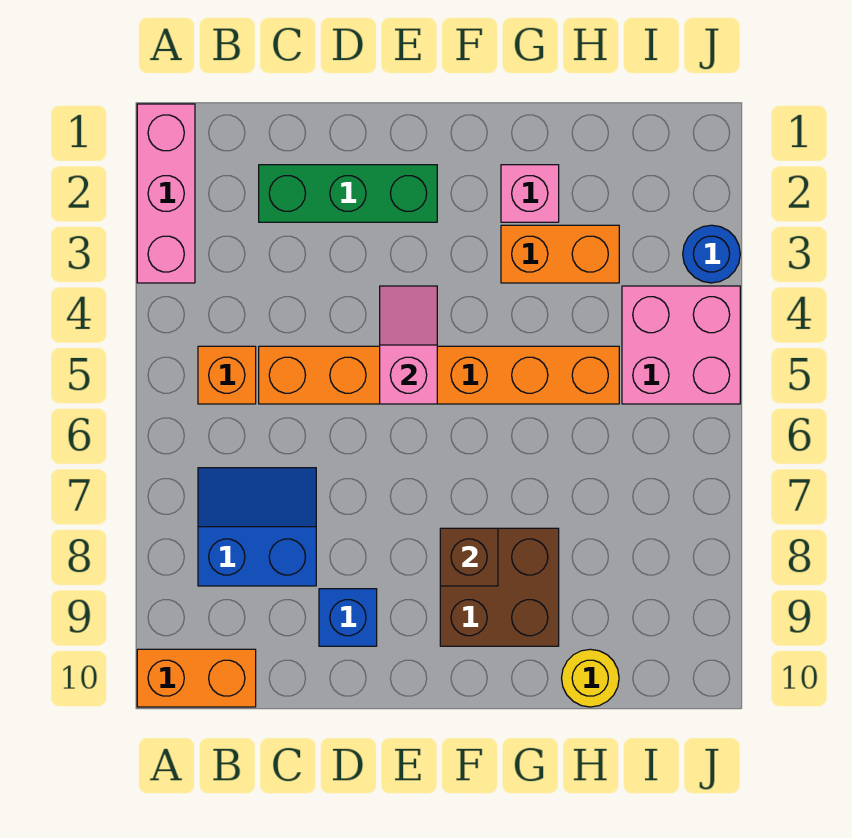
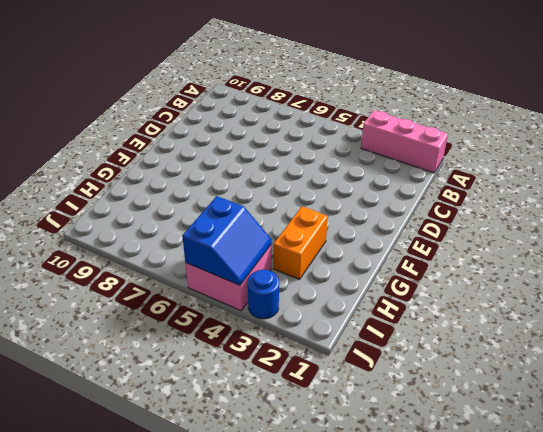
blue slope I4:J5 level 2 top 5 -> blue slope B7:C8 level 1 top 8
none -> orange brick A10:B10 level 1
none -> orange brick B5 level 1
none -> green brick C2:E2 level 1

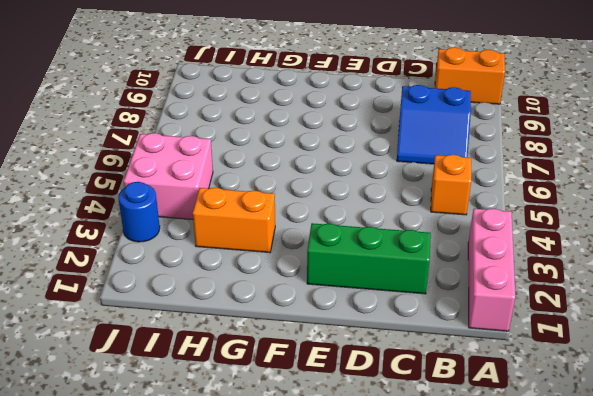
none -> orange brick C5:H5 level 1
none -> blue brick D9 level 1
none -> brown brick F8:G9 level 1

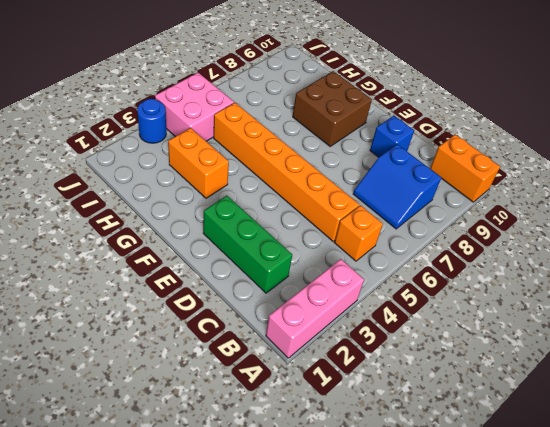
none -> pink brick G2 level 1
none -> yellow round brick H10 level 1
none -> pink slope E4:E5 level 2 top 5

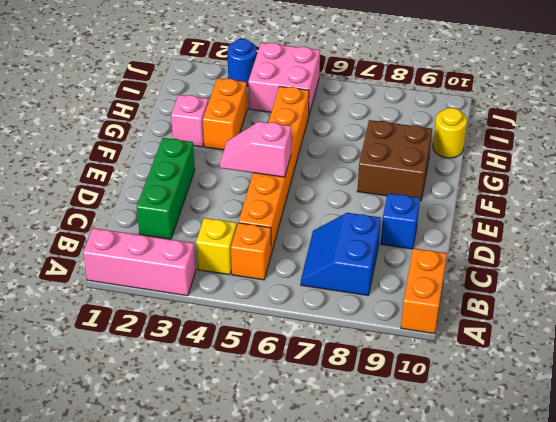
yellow brick B4 level 1 -> none
none -> brown brick F8 level 2

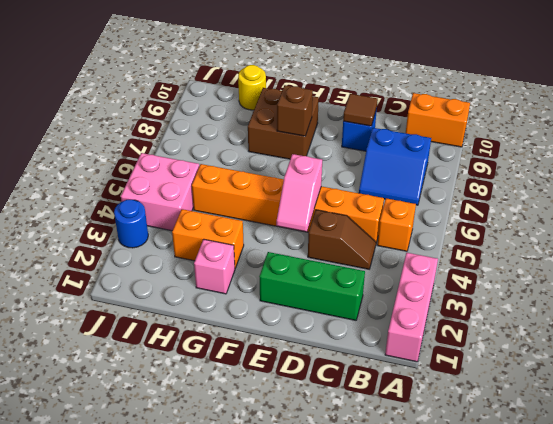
brown slope C4:D4 level 1 top D -> none
brown tile D9 level 2 -> none

